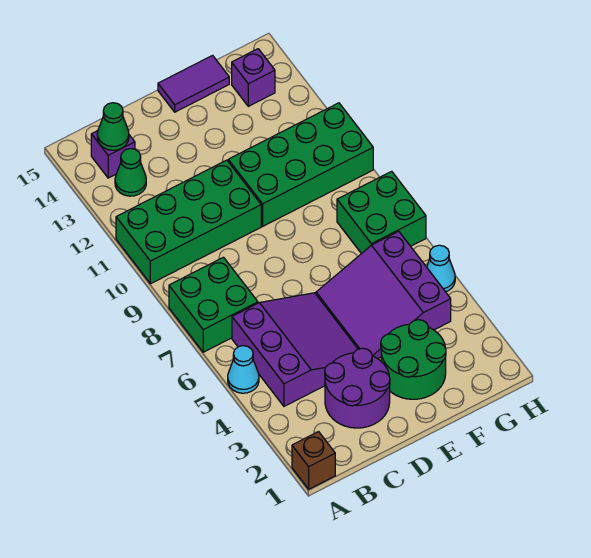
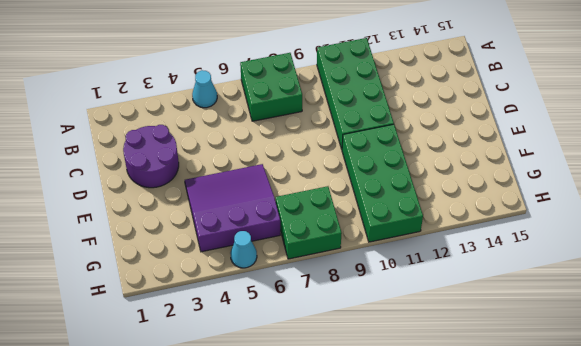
none -> brown brick A1 level 1
none -> purple slope B4:D6 level 1 top B
none -> green cone B13 level 1

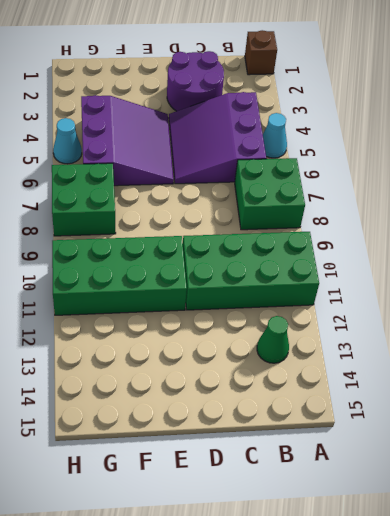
none -> purple brick B14 level 1
none -> green round brick E2:F3 level 1
none -> purple tile E15:F15 level 1

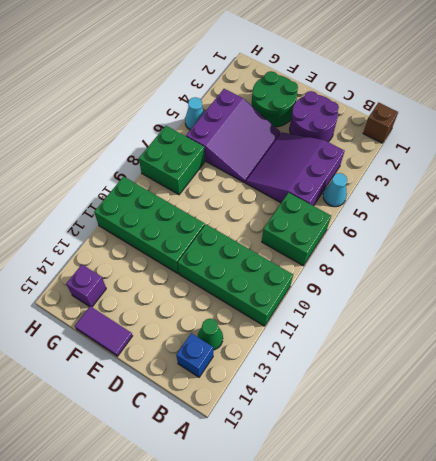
blue brick B14 level 1 -> purple brick B14 level 1
none -> green cone B14 level 2

